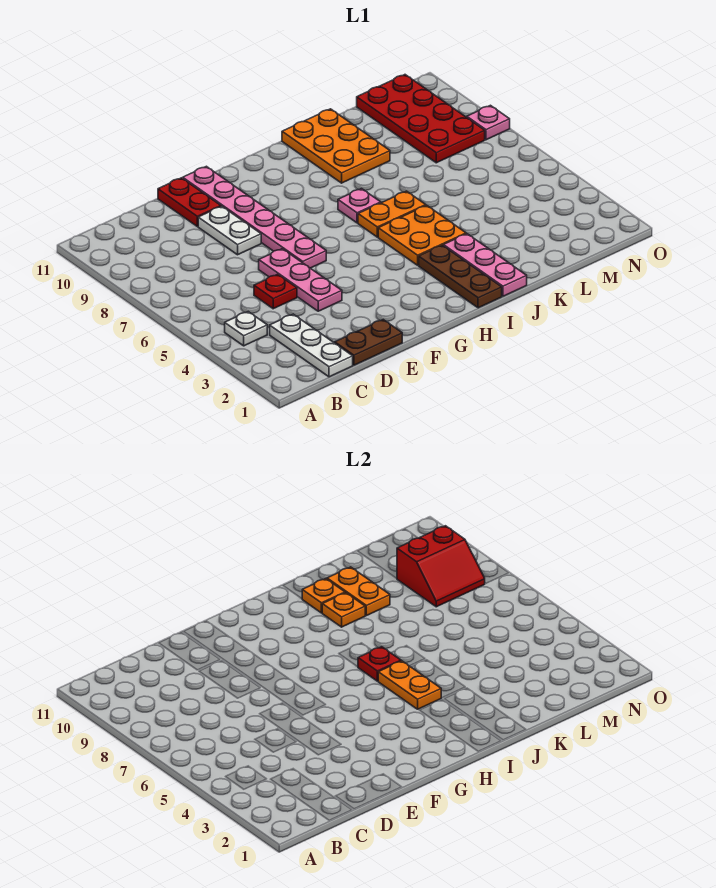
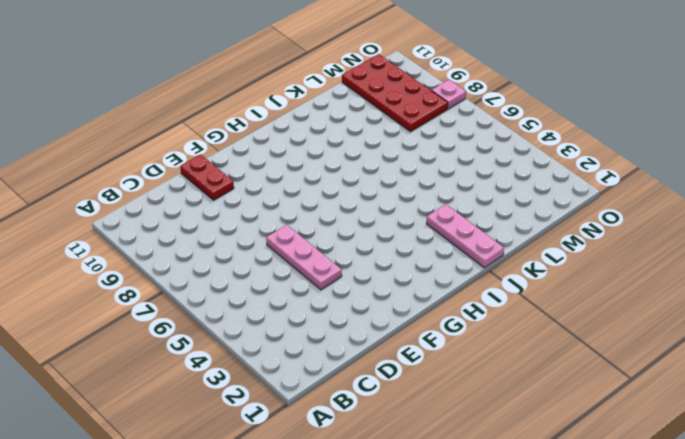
none -> white plate B4 level 1
none -> white plate C1:C3 level 1
none -> brown plate D1:E1 level 1

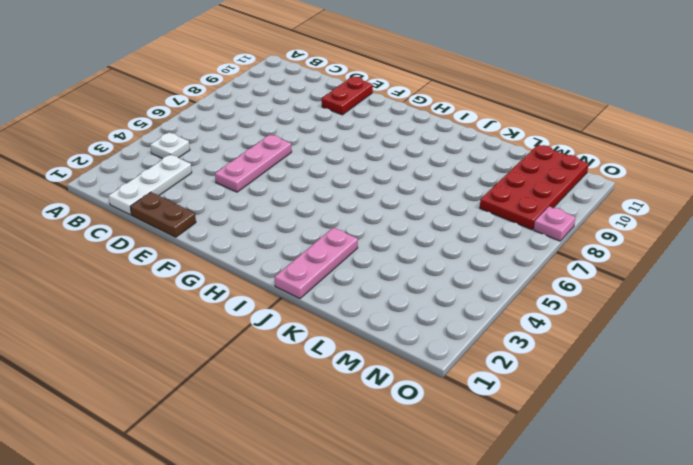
none -> red plate D5 level 1
none -> white plate E8:E9 level 1
none -> pink plate F6:F11 level 1

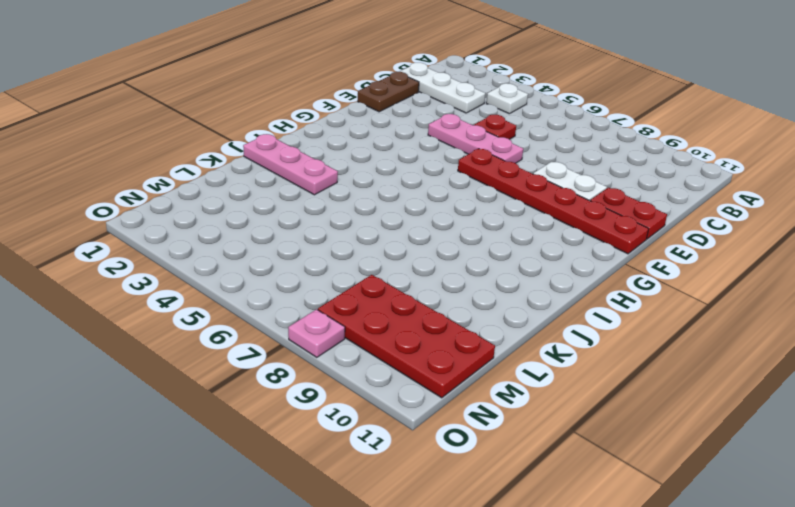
red plate F6:F11 level 1 -> pink plate F6:F11 level 1
none -> brown plate I1:I3 level 1
none -> orange plate I4:J5 level 1
none -> orange plate I6:J6 level 1

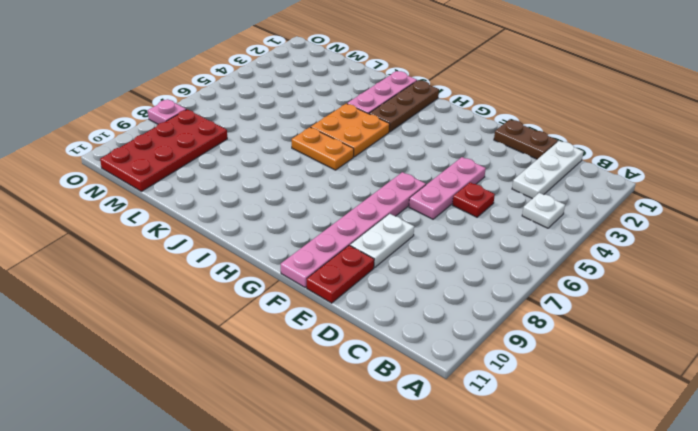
none -> pink plate I7 level 1
none -> orange plate J9:K11 level 1
none -> orange plate I4:I5 level 2

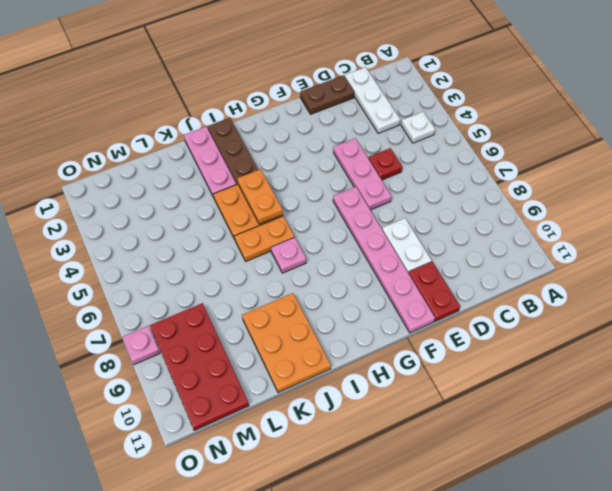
none -> red plate I6 level 2
none -> orange plate J9 level 2
none -> orange plate J10 level 2

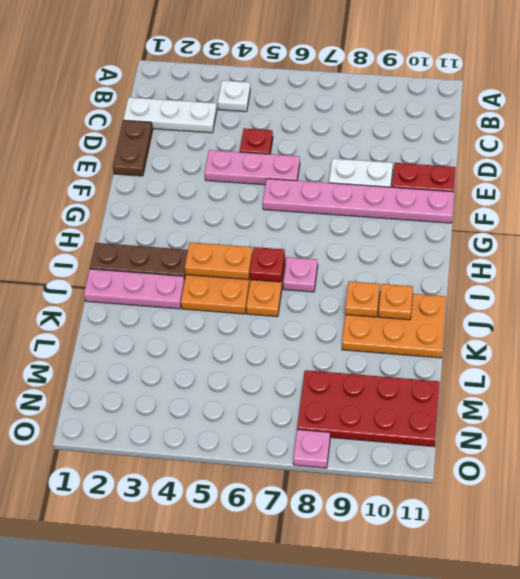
none -> orange plate K9:K10 level 2
none -> red slope M8:N9 level 2 top 9

